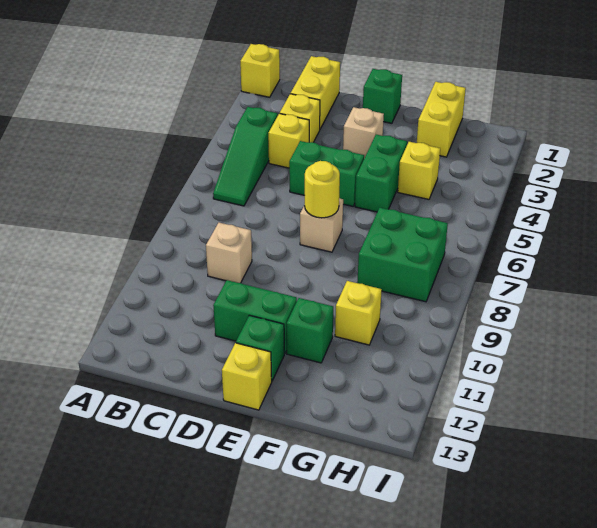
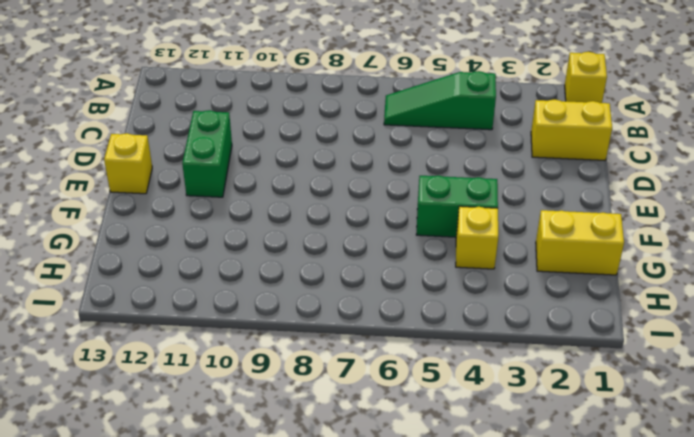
none -> yellow brick C3 level 1
none -> yellow brick C4 level 1
none -> tan brick C9 level 1

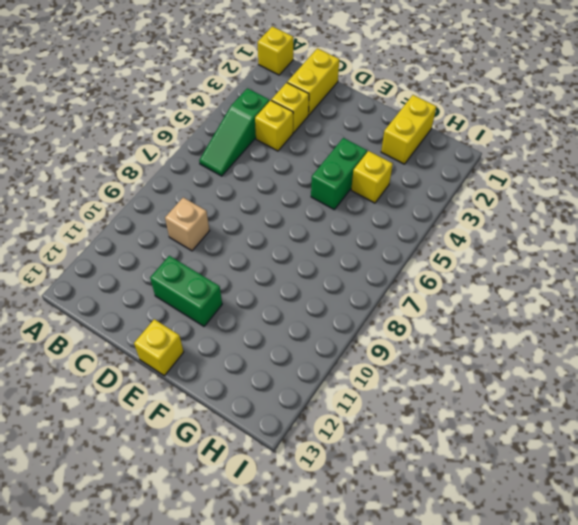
none -> green brick D5:E5 level 1
none -> green brick E1 level 1
none -> tan brick E3 level 1

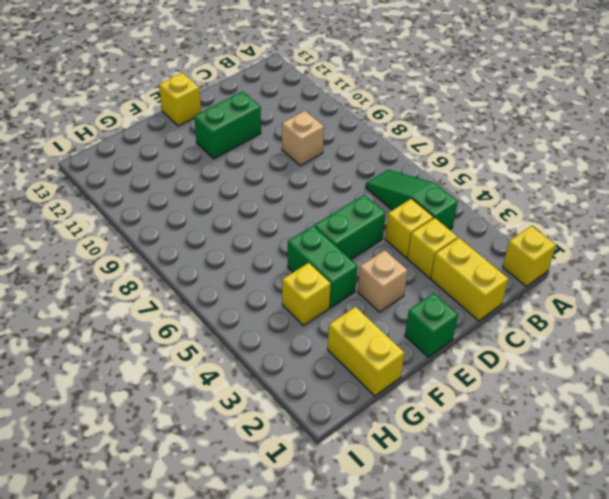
none -> tan brick E7 level 1
none -> green brick E12 level 1
none -> green brick F11 level 1

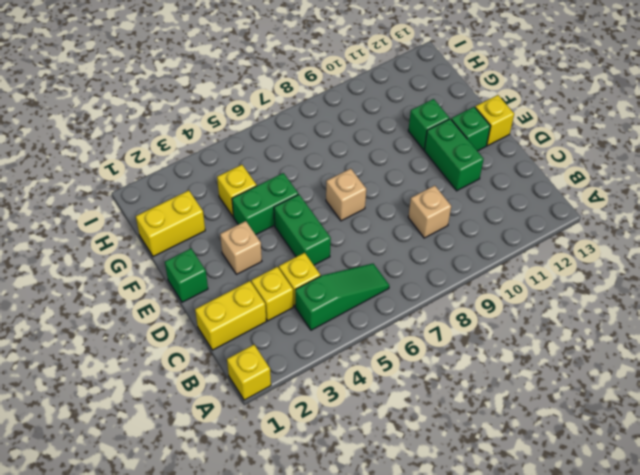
none -> green brick G7:H8 level 1
none -> yellow brick G10 level 1
none -> yellow round brick E7 level 2

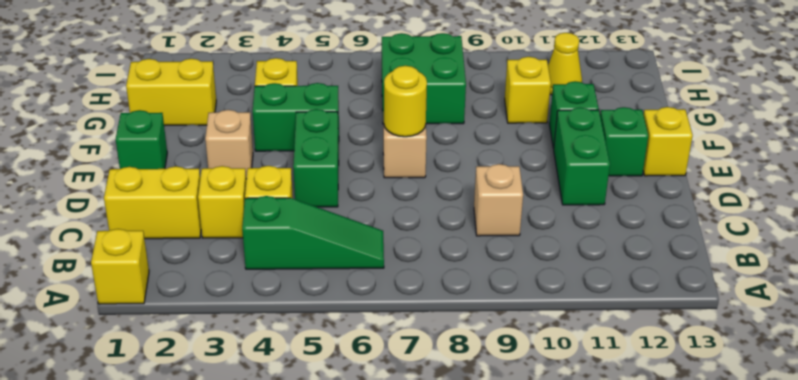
yellow cone H11 level 1 -> none

